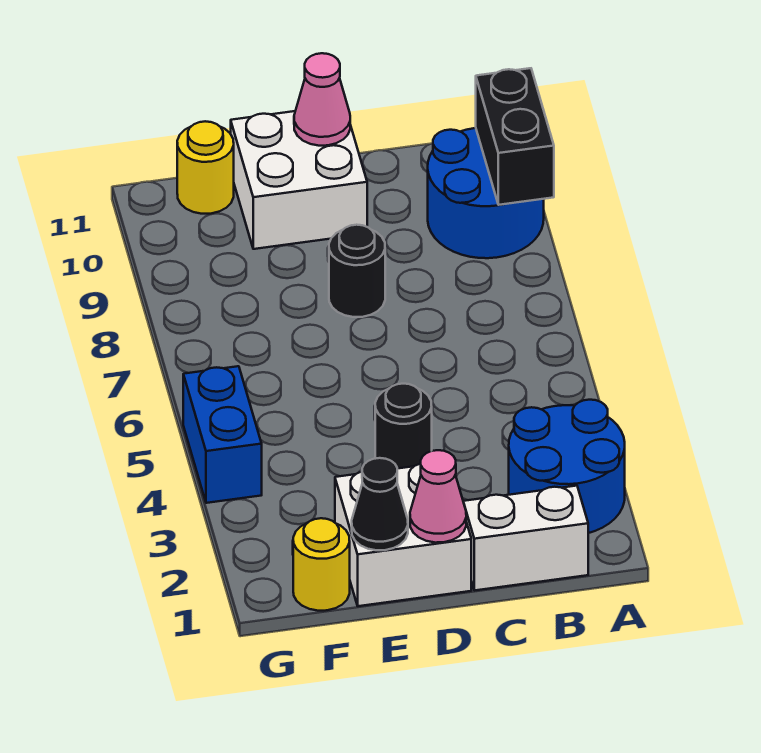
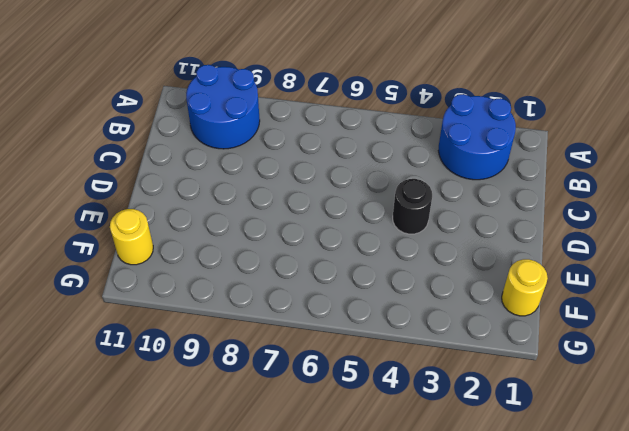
none -> white brick B1:C1 level 1
none -> white brick D1:E2 level 1
none -> black round brick D8 level 1

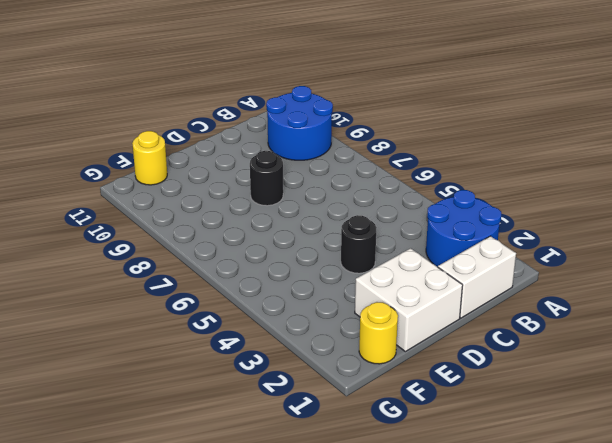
none -> white brick D10:E11 level 1
none -> blue brick G4:G5 level 1
none -> black brick A9:A10 level 2

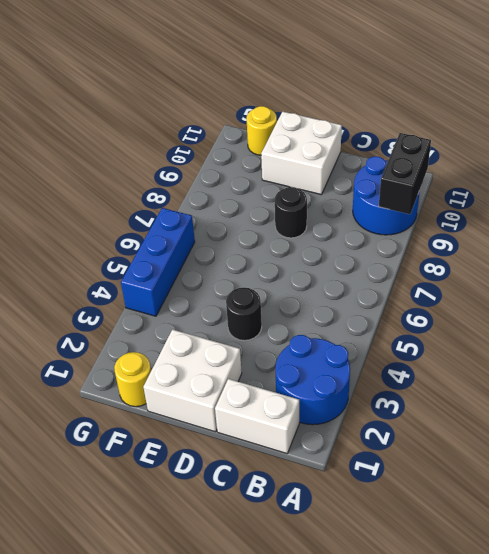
blue brick G4:G6 level 1 -> blue brick G4:G5 level 1
none -> pink cone D1 level 2
none -> pink cone D11 level 2
none -> black cone E1 level 2

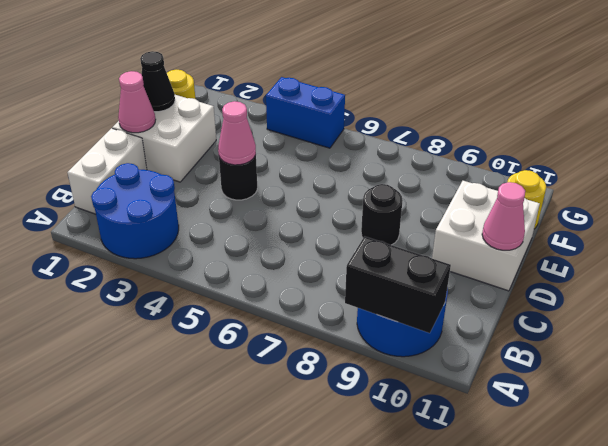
pink cone D4 level 2 -> none

